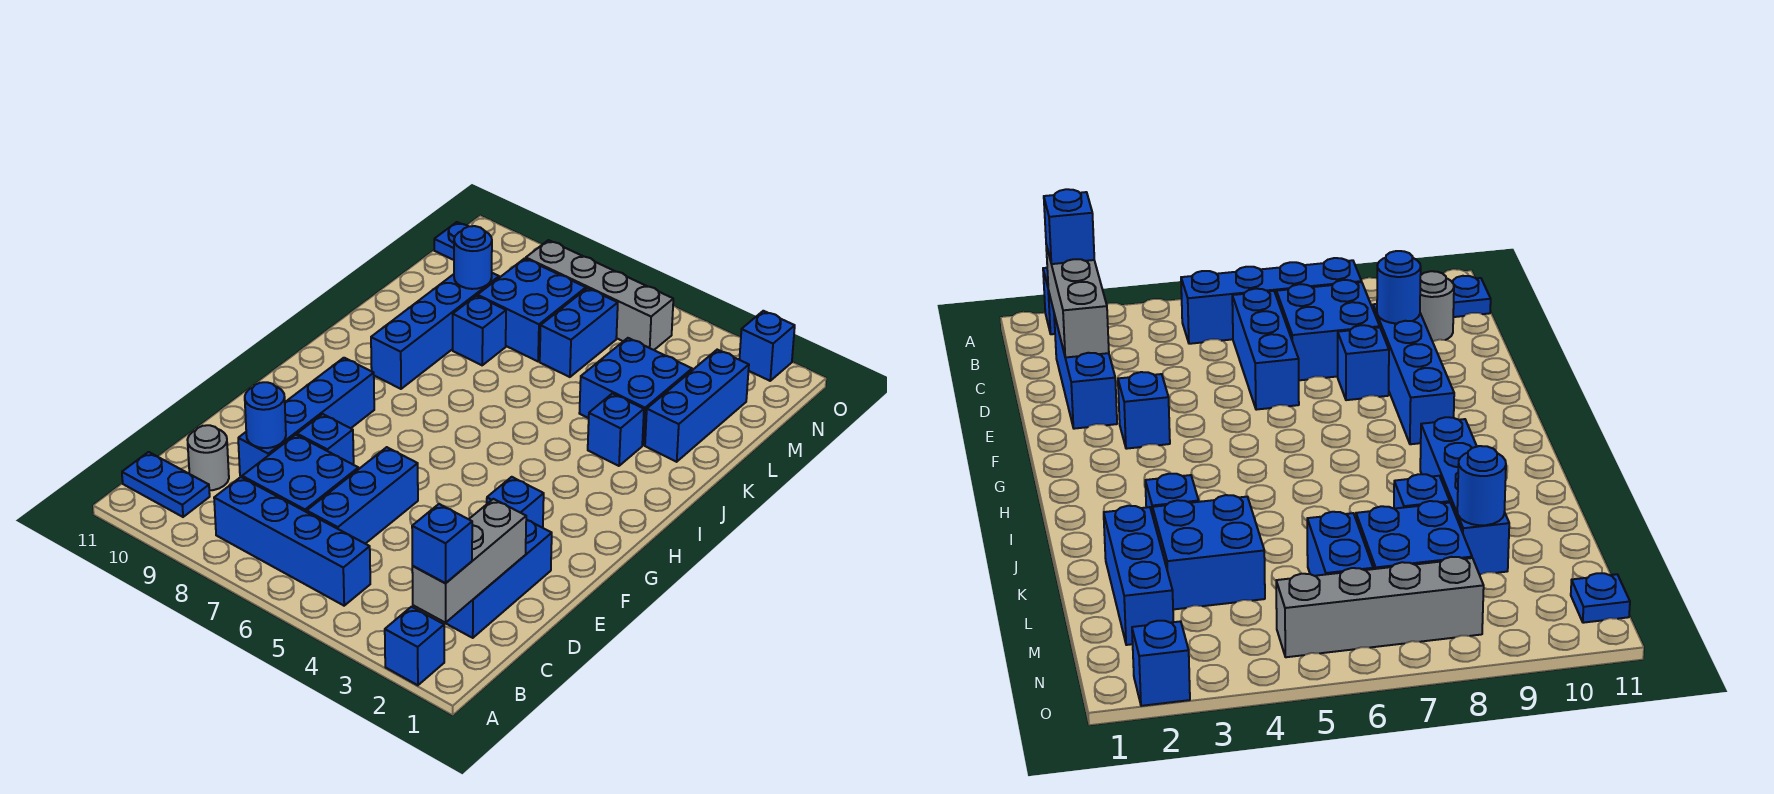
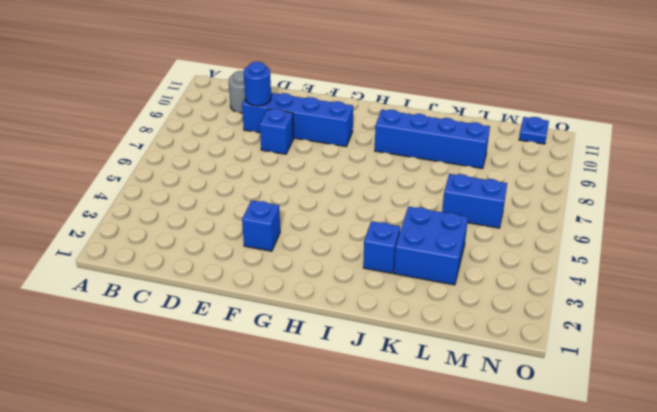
none -> blue brick A2 level 1
none -> blue brick B5:B8 level 1
none -> blue plate B10:B11 level 1

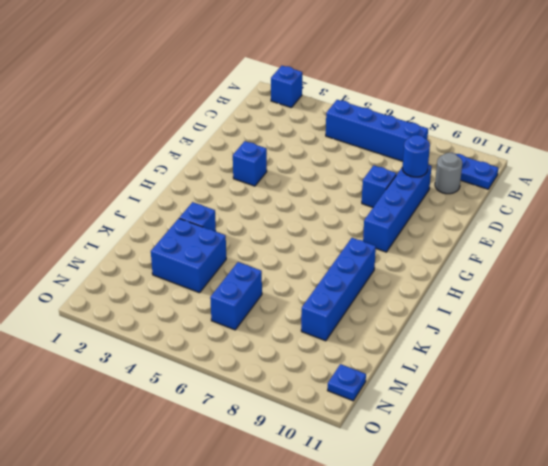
none -> blue brick C2:E2 level 1
none -> blue brick C6:E6 level 1
none -> blue brick C7:D8 level 1

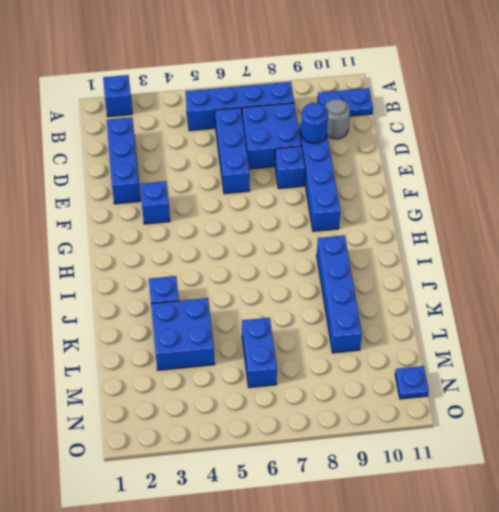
none -> blue brick K2:M2 level 1
none -> blue brick K8 level 1
none -> blue brick L7:M8 level 1

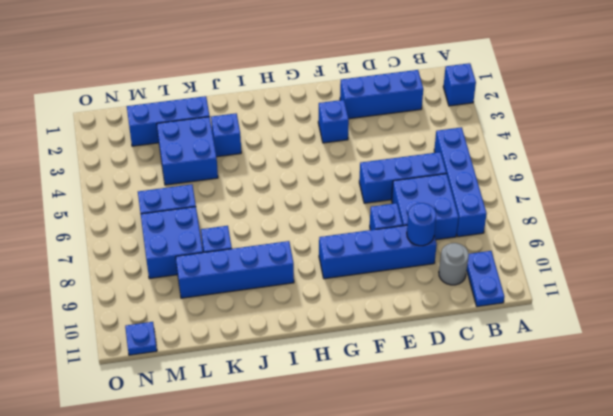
none -> grey brick N5:N8 level 1
none -> blue brick O2 level 1
none -> grey brick B2:D2 level 2

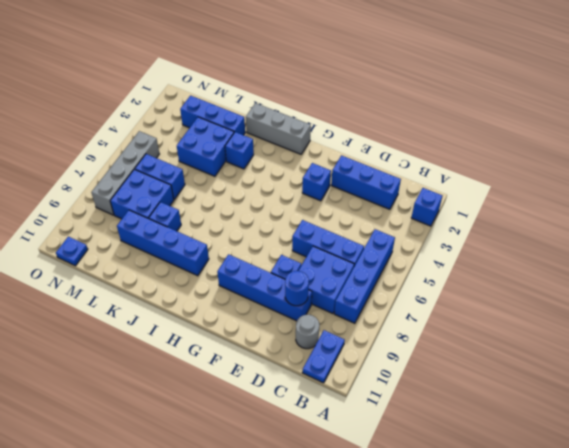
grey brick H1:J1 level 1 -> grey brick B2:D2 level 2
none -> blue brick O2 level 1
none -> blue round brick L9 level 2
none -> blue brick B2 level 3

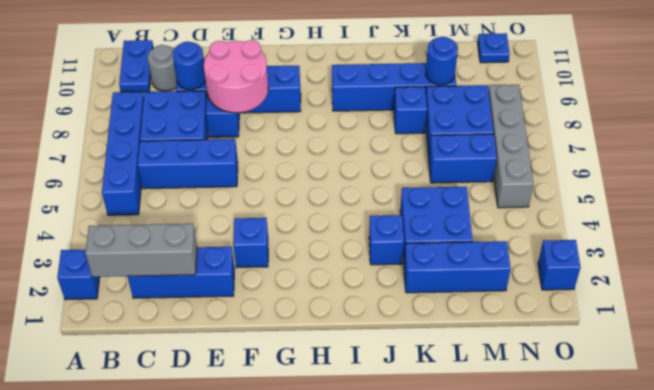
pink round brick E8:F9 level 2 -> none
none -> blue brick B2 level 3

